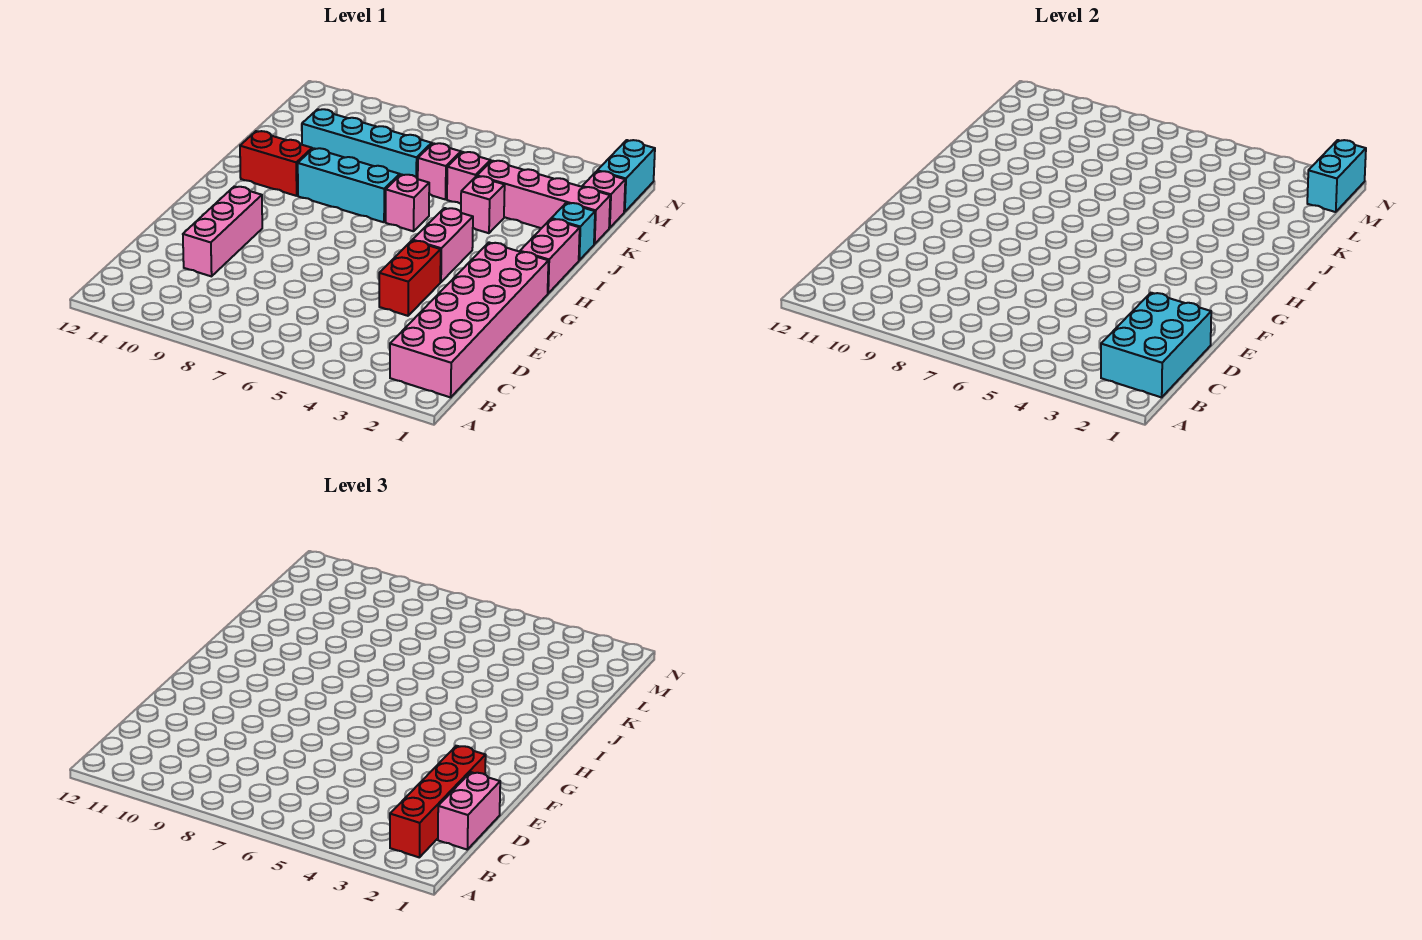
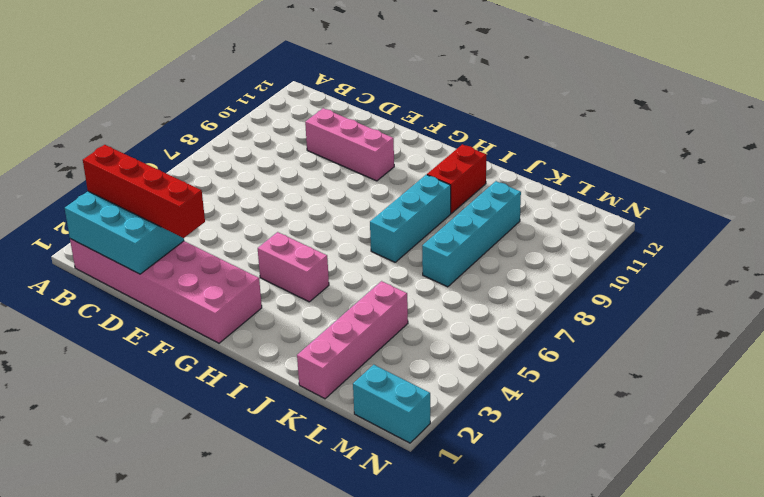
none -> red brick E4:F4 level 1
none -> pink brick H1:I1 level 1
none -> pink brick I6 level 1

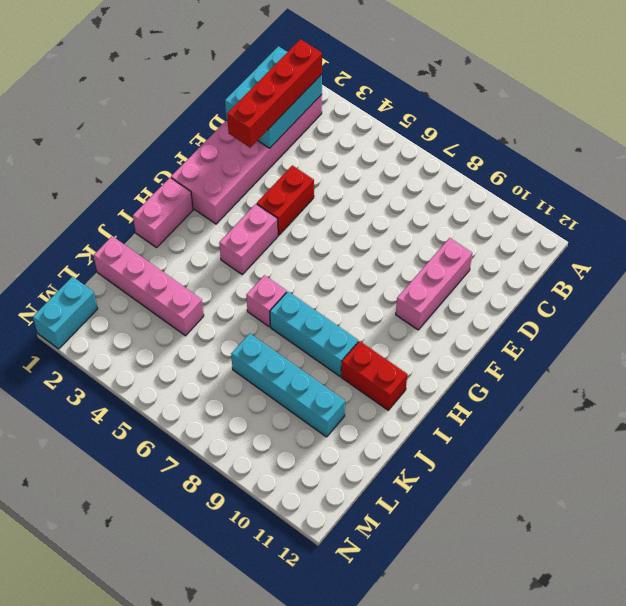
none -> cyan brick J1 level 1
none -> pink brick J4 level 1
none -> pink brick K5 level 1

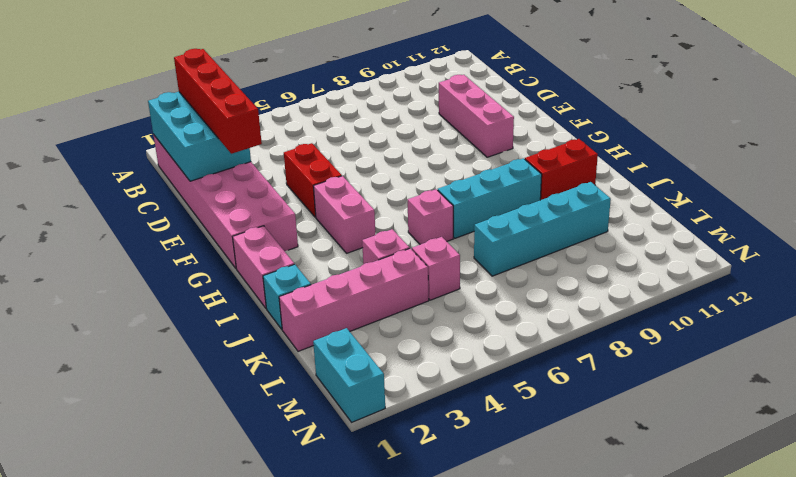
none -> pink brick K6 level 1
none -> pink brick L1 level 1
none -> cyan brick M1:N1 level 2

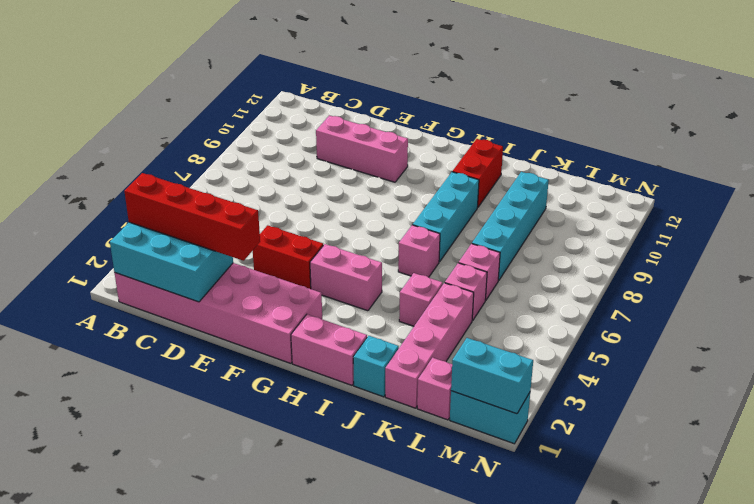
none -> pink brick C1:D1 level 3

